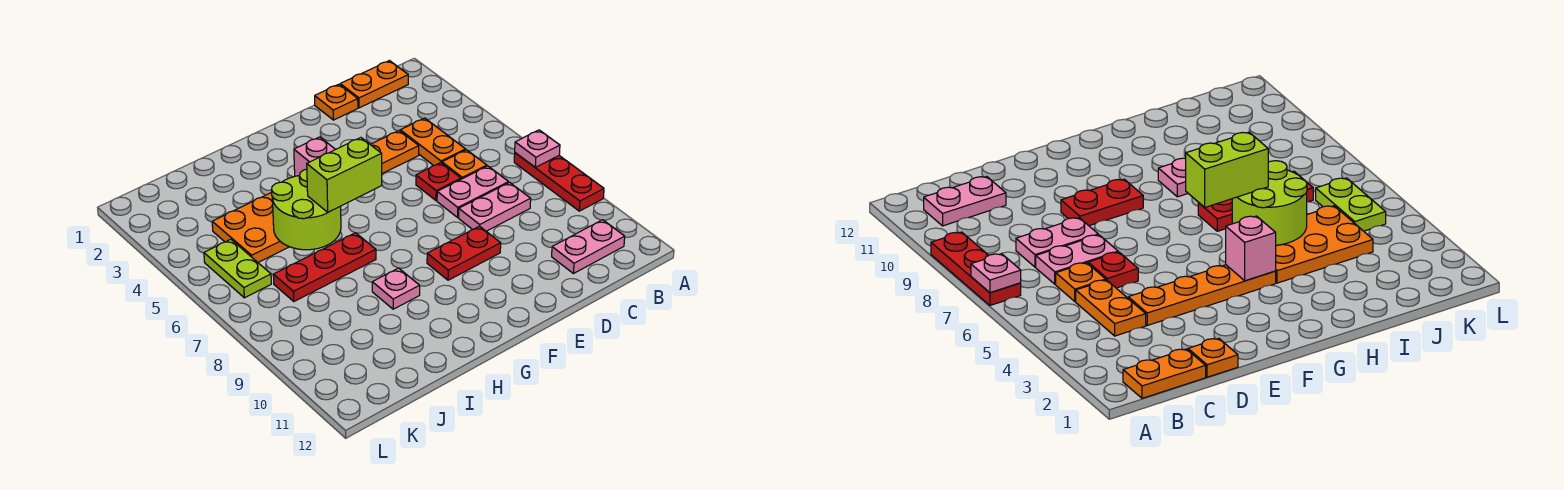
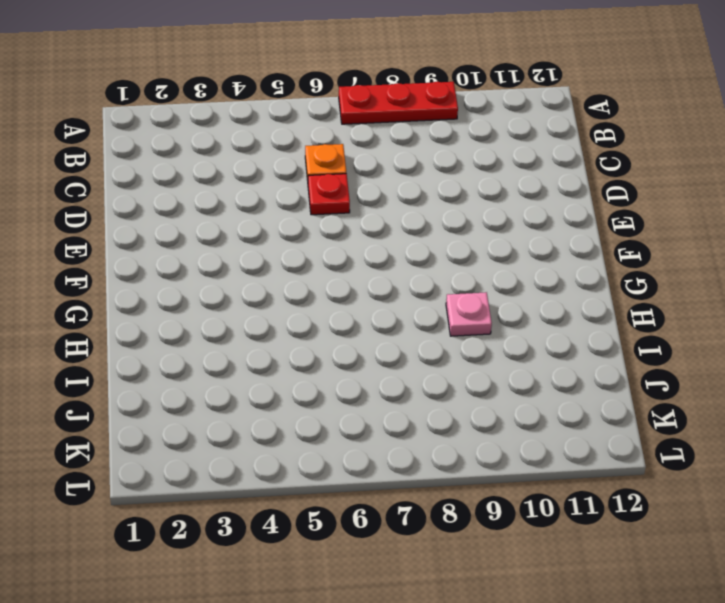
none -> orange plate B1:C1 level 1
none -> pink plate B11:C11 level 1
none -> orange plate C4:C5 level 1

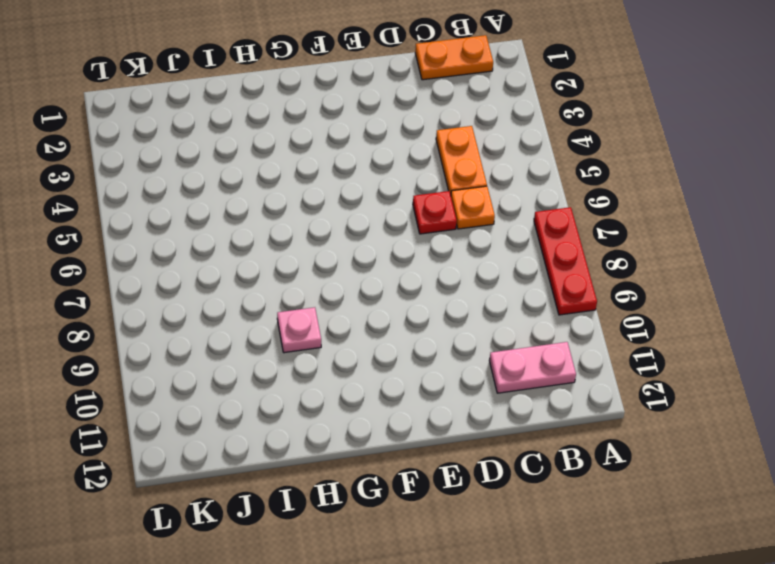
none -> pink plate C7:D7 level 1
none -> pink plate C8:D8 level 1
none -> orange plate D1 level 1

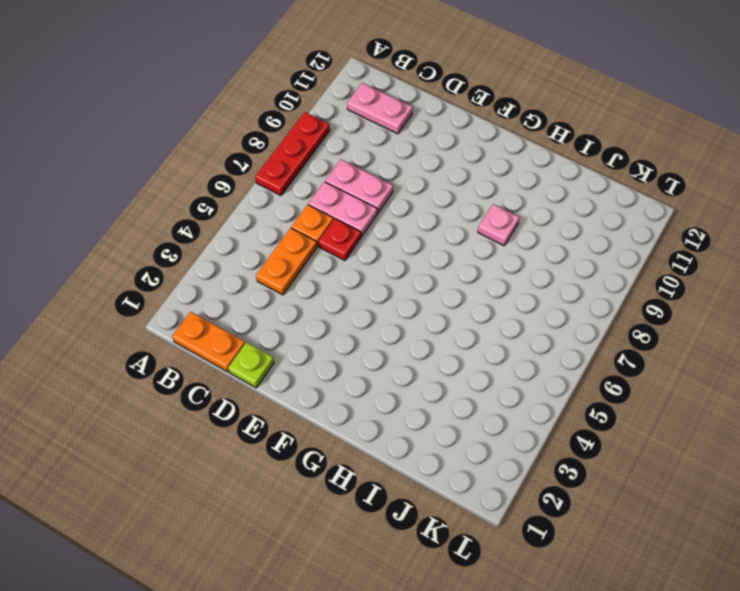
lime plate D1 level 1 -> orange plate D1 level 1
none -> orange plate D4:G4 level 1
none -> red plate E9:F9 level 1
none -> orange plate H4:J5 level 1

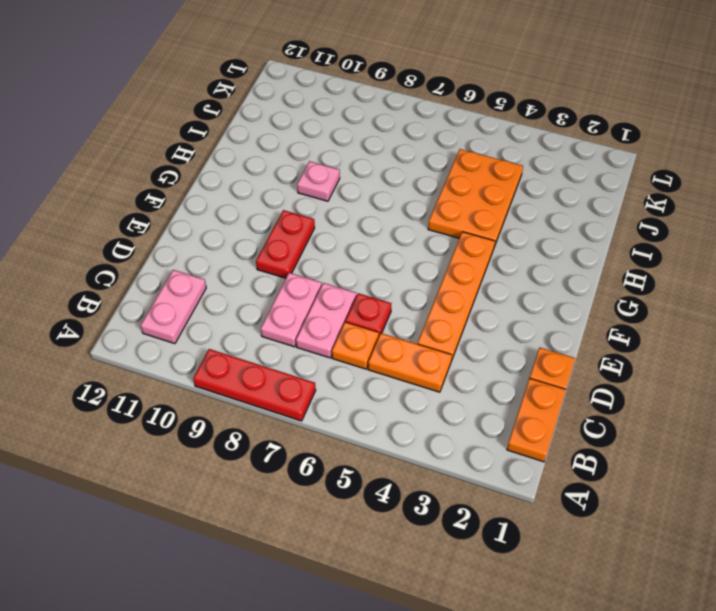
none -> red plate H7:J7 level 1
none -> lime plate K5:K6 level 1
none -> pink plate A7 level 2

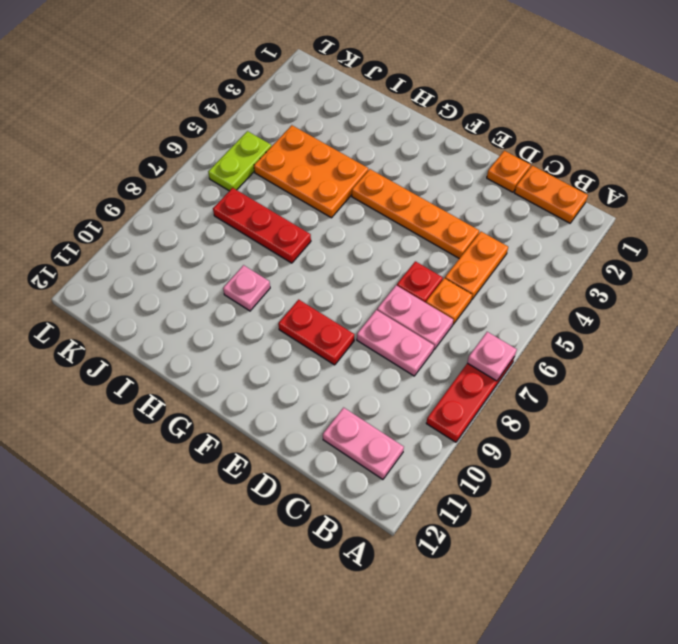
none -> pink brick G4 level 2
none -> lime round brick H5:I6 level 2
none -> lime brick G6:H6 level 3

